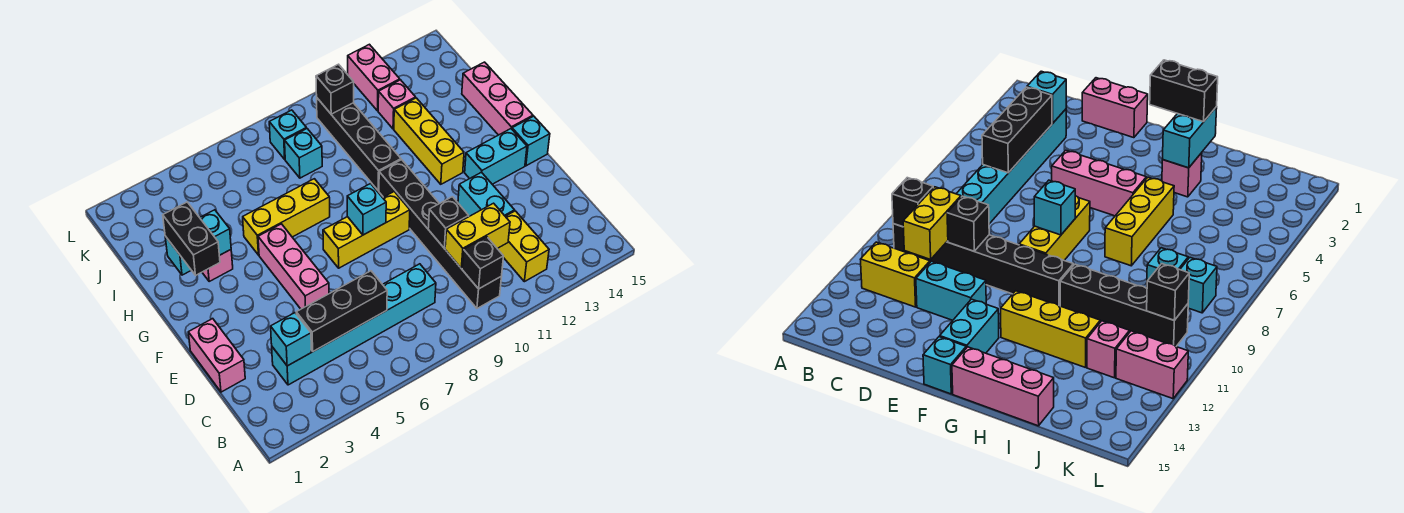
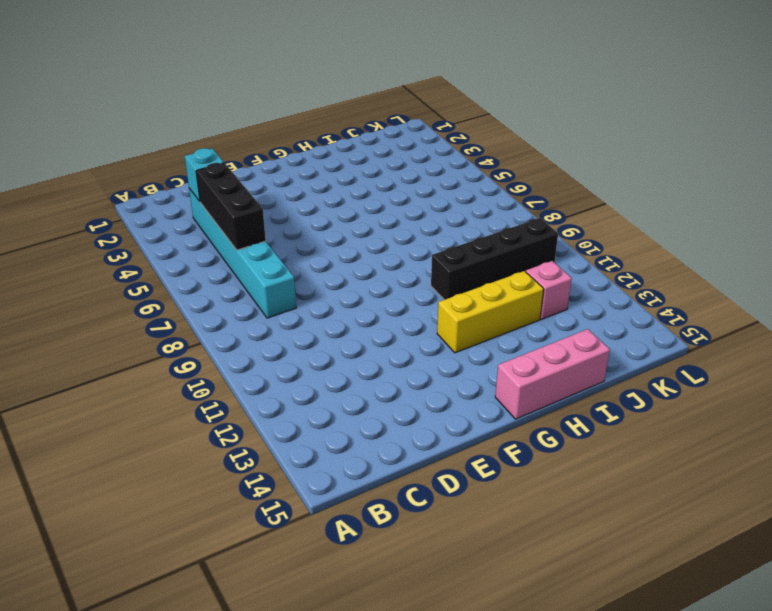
none -> black brick B10:G10 level 1
none -> yellow brick B12:C12 level 1
none -> pink brick D1:E1 level 1

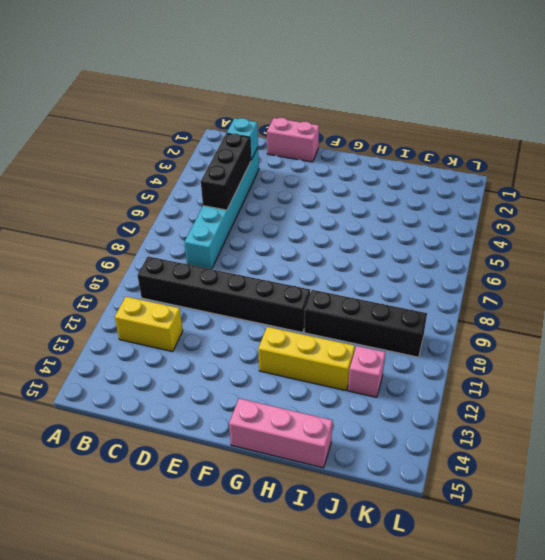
none -> cyan brick D12:E12 level 1
none -> pink brick E5:G5 level 1
none -> yellow brick F7:F9 level 1

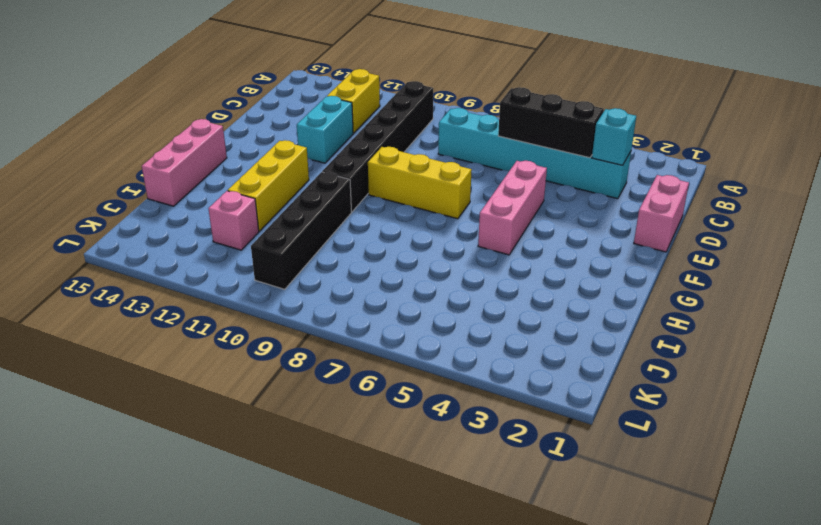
none -> cyan brick F13:F14 level 1
none -> cyan brick F15 level 1
none -> pink brick H3 level 1

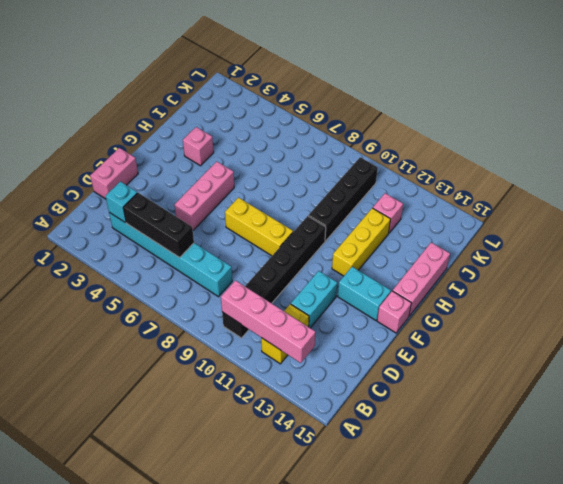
pink brick B10:B13 level 2 -> black brick B10 level 2
pink brick F15 level 1 -> cyan brick F15 level 1
none -> yellow brick H5:H7 level 1
none -> cyan brick J8 level 1
none -> cyan brick K8 level 1

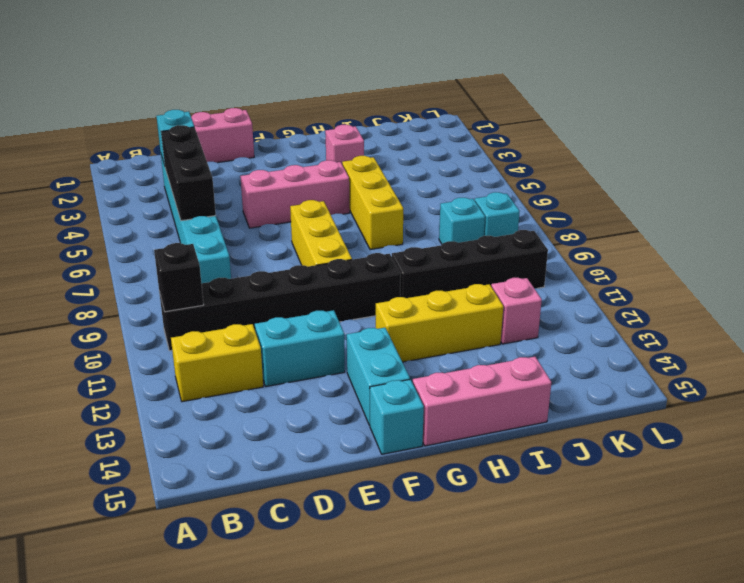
none -> pink brick K12:L12 level 1
none -> yellow brick C10:C11 level 2
none -> black brick D10 level 2

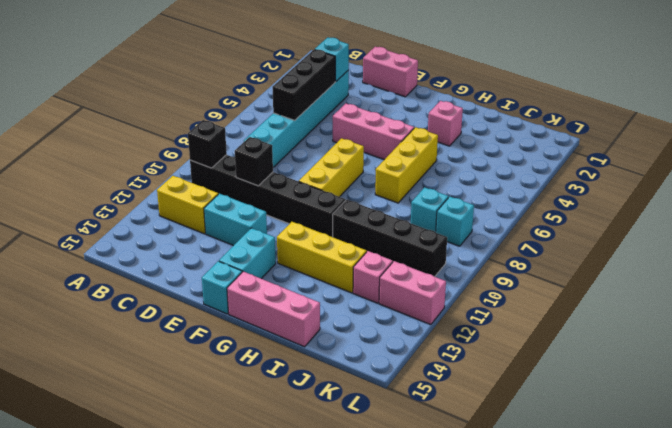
none -> yellow brick C10:C11 level 2
none -> cyan brick F8 level 2
none -> cyan brick H2:H3 level 2

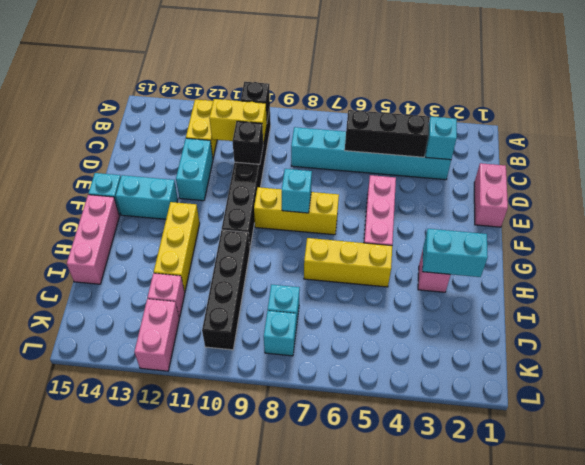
none -> black brick K10 level 2
none -> black brick G2:H2 level 3

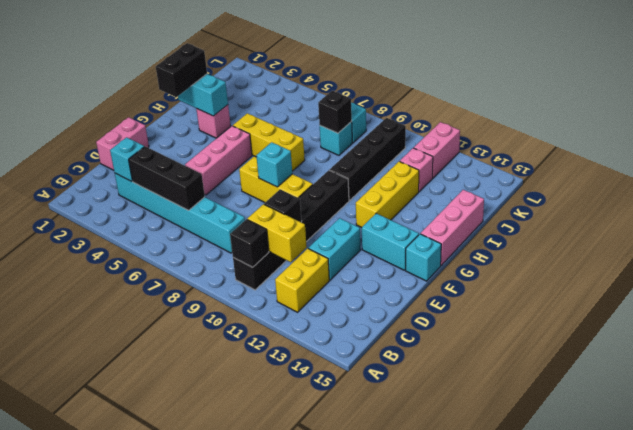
black brick J8 level 2 -> black brick K10 level 2

